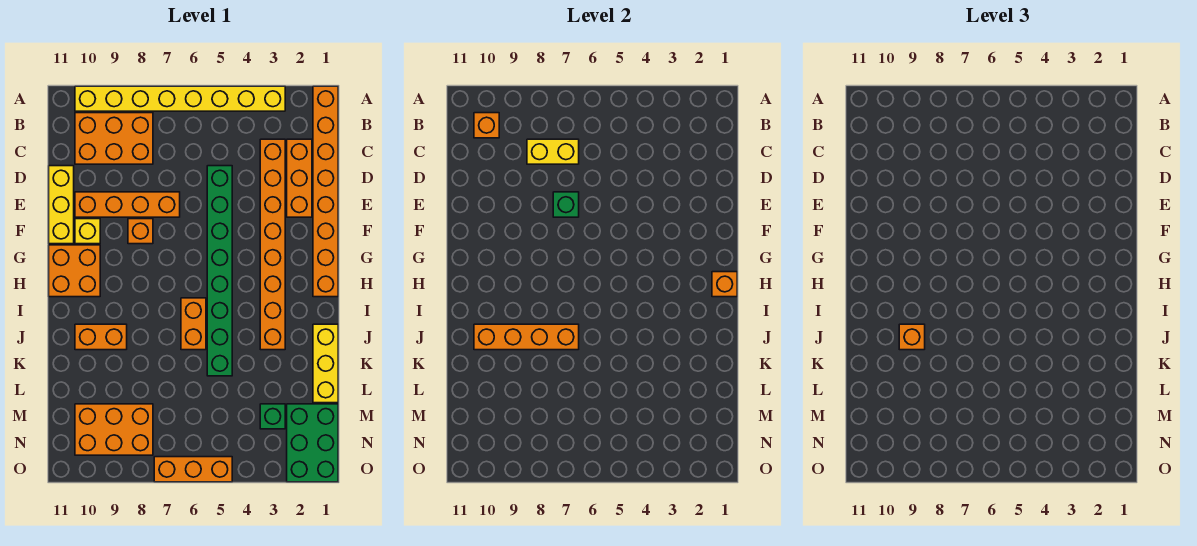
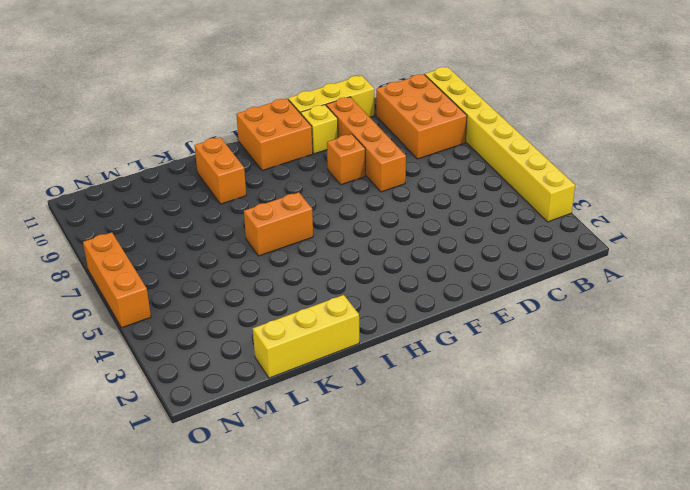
none -> orange brick A1:H1 level 1
none -> orange brick C2:E2 level 1
none -> orange brick C3:J3 level 1

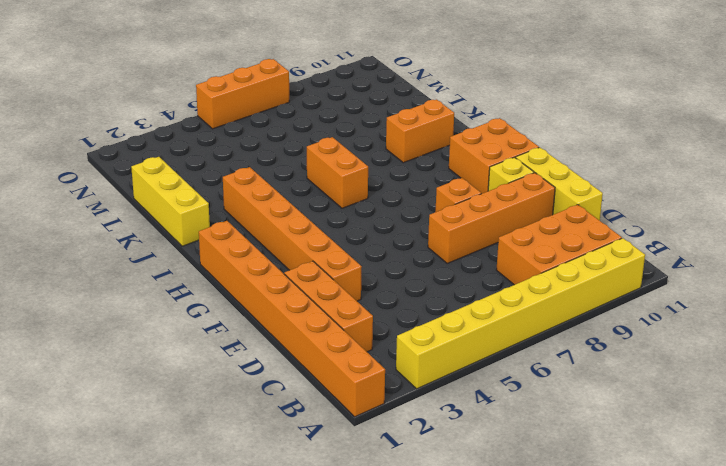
orange brick E3:J3 level 1 -> orange brick C3:J3 level 1
none -> green brick D5:K5 level 1
none -> green brick M1:O2 level 1
none -> green brick M3 level 1

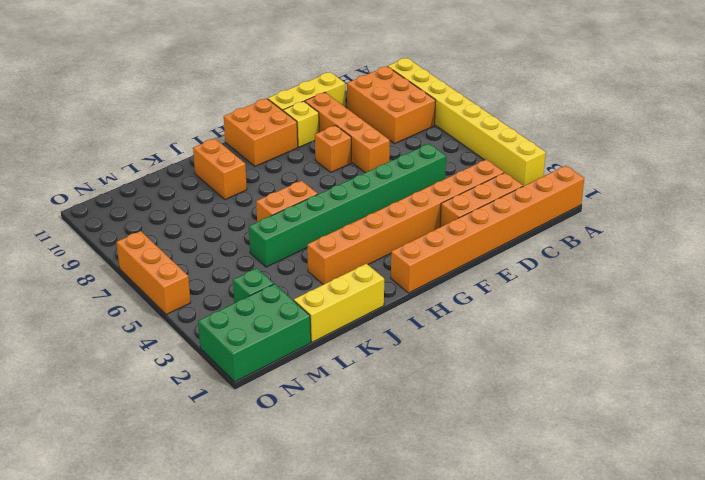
none -> orange brick M8:N10 level 1
none -> orange brick B10 level 2
none -> yellow brick C7:C8 level 2

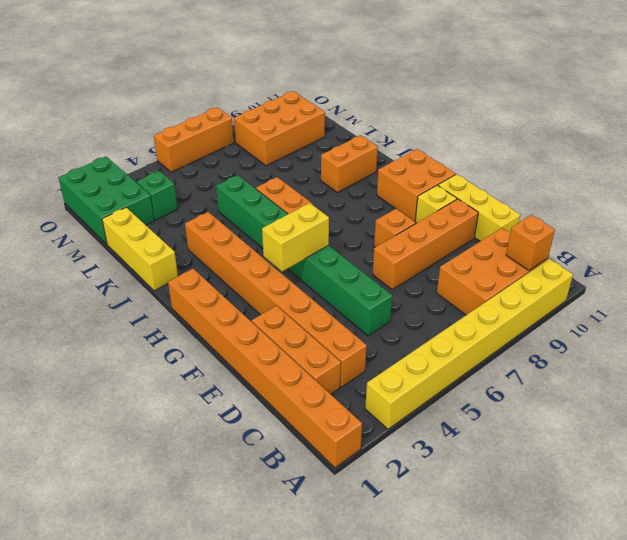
yellow brick G4:G5 level 2 -> yellow brick C7:C8 level 2
none -> green brick E7 level 2
none -> orange brick H1 level 2
none -> orange brick J7:J10 level 2

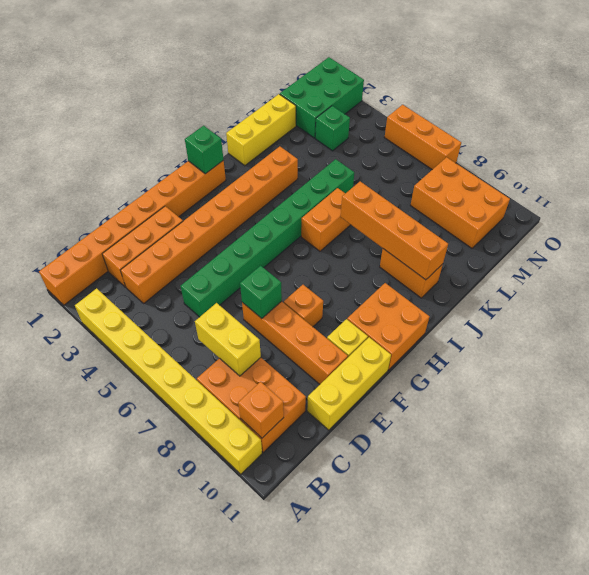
green brick H1 level 2 -> orange brick H1 level 2
none -> orange brick J9 level 3

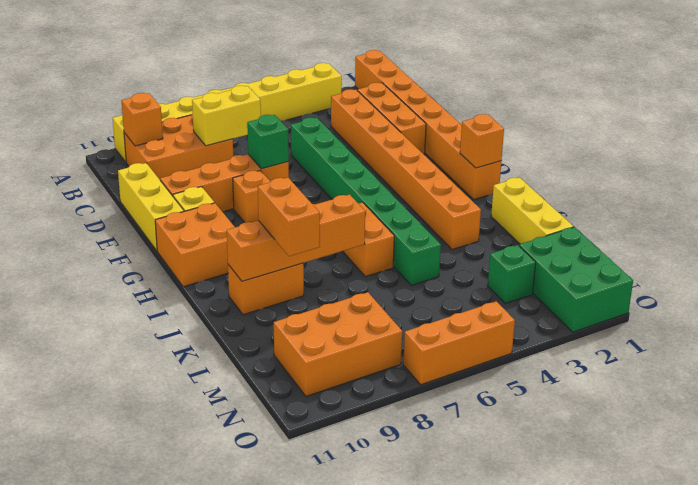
orange brick J9:K9 level 3 -> orange brick J9 level 3

